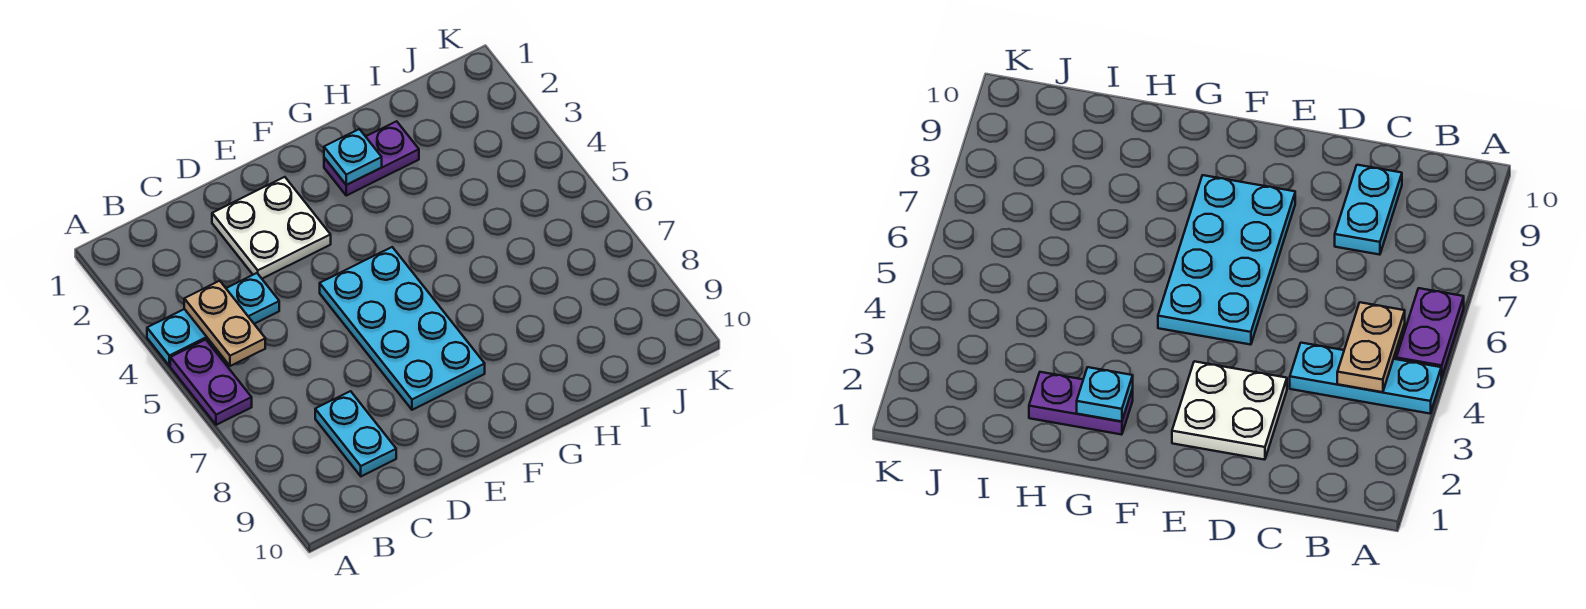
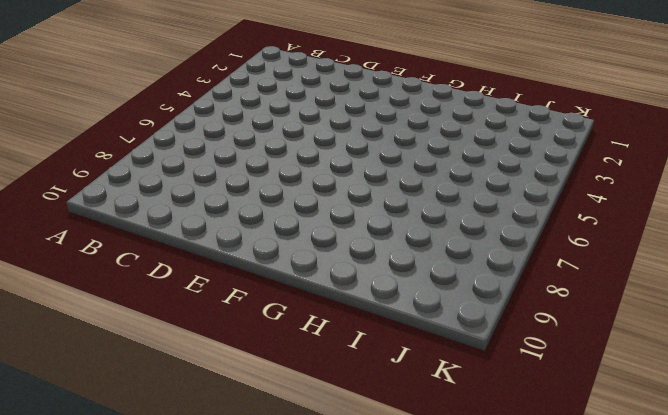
none -> cyan plate A4:C4 level 1
none -> purple plate A5:A6 level 1

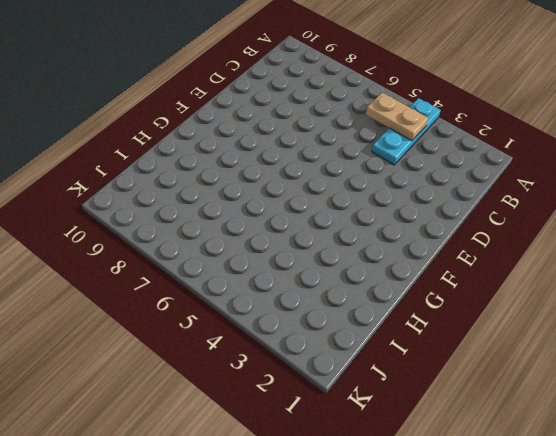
none -> purple plate A5:A6 level 1
none -> cyan plate C8:C9 level 1

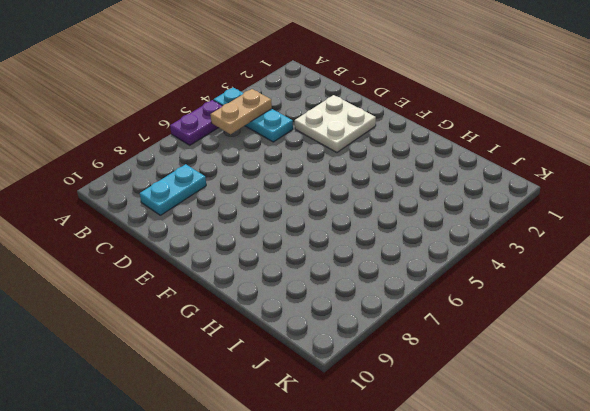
none -> cyan plate E5:F8 level 1
none -> purple plate G2:H2 level 1

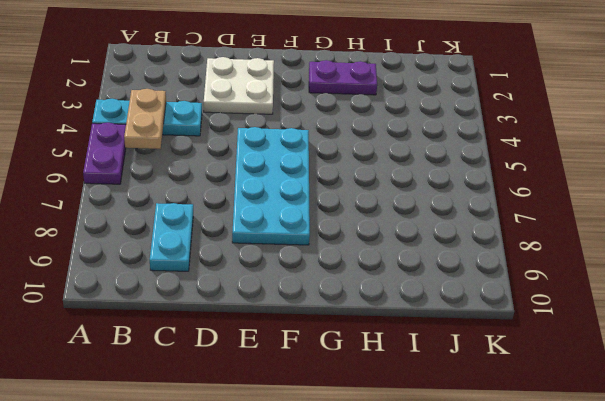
none -> cyan plate G2 level 2

